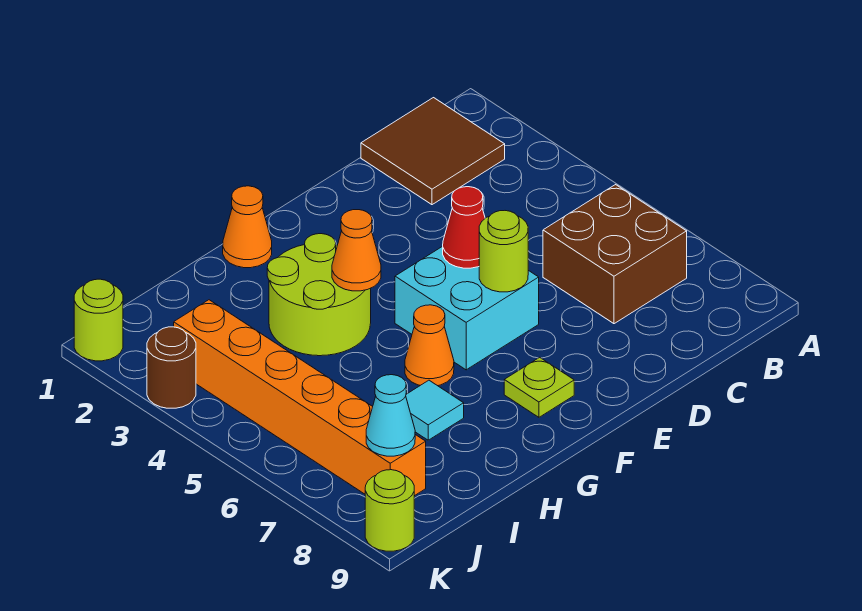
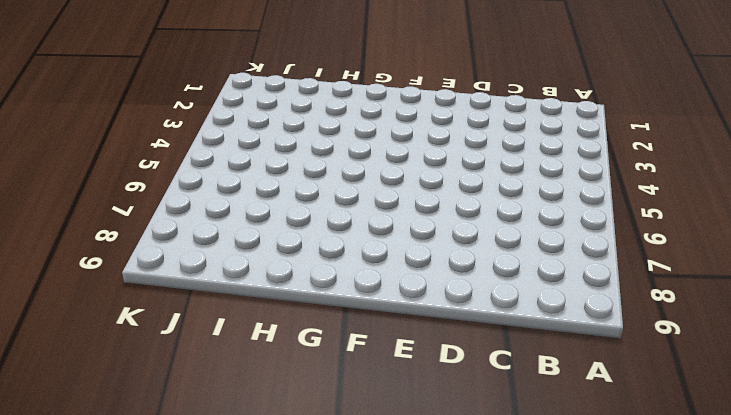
none -> brown tile B1:C2 level 1
none -> brown brick B6:C7 level 1
none -> cyan brick E5:F6 level 1

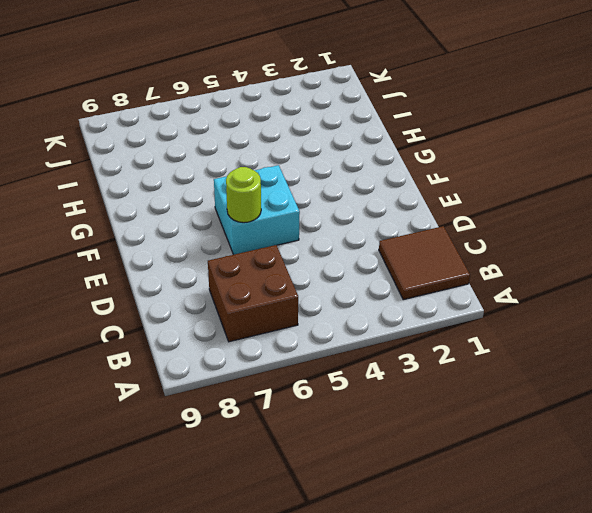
none -> lime plate F8 level 1
none -> orange cone G1 level 1
none -> lime round brick G3:H4 level 1

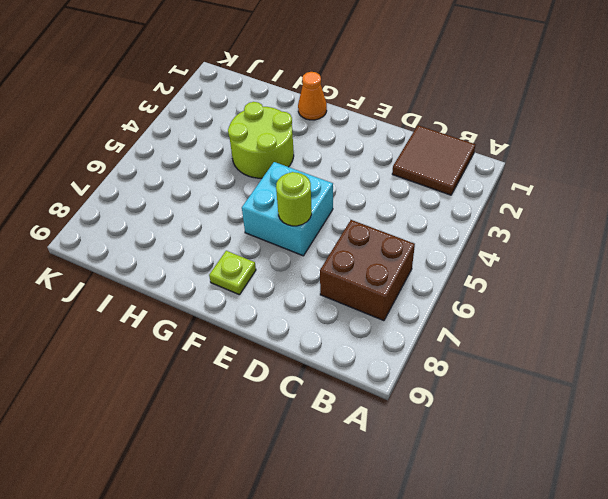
none -> orange cone G6 level 1
none -> cyan tile H7 level 1
none -> orange brick J3:J8 level 1

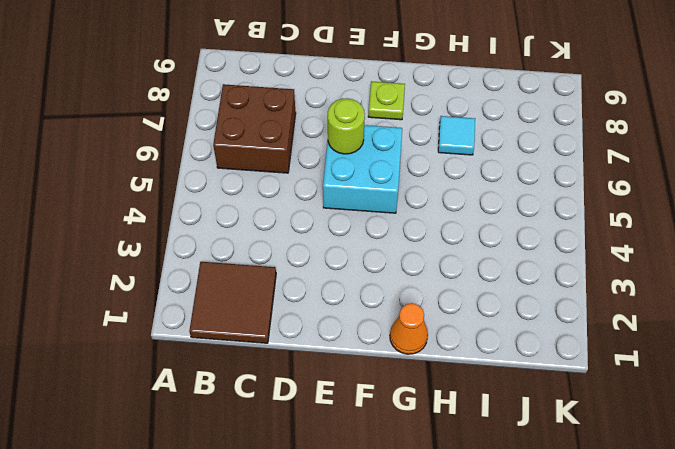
none -> lime round brick G3:H4 level 1
none -> orange cone G6 level 1
none -> orange brick J3:J8 level 1

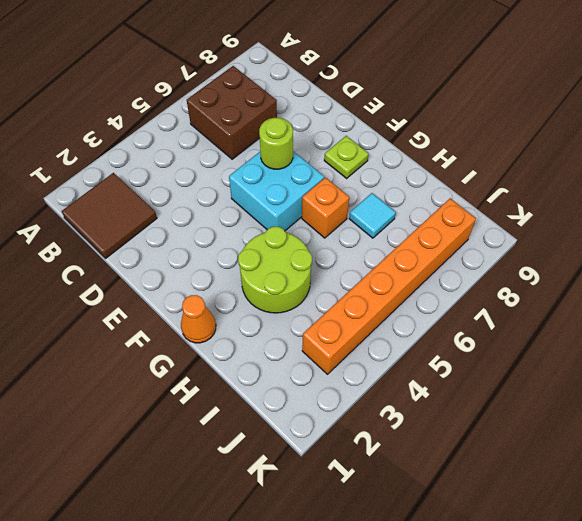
orange brick G6 level 1 -> orange cone G6 level 1
none -> lime round brick K1 level 1
none -> brown round brick K3 level 1
none -> lime round brick K9 level 1

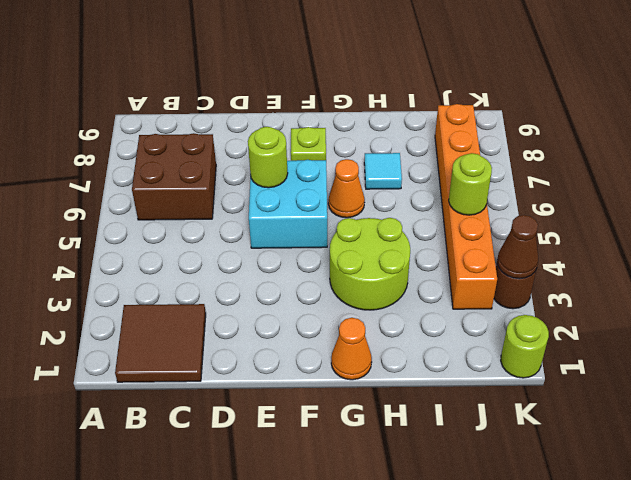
lime round brick J5 level 2 -> lime round brick K9 level 1
brown cone K3 level 2 -> none
none -> red cone E5 level 2
none -> orange cone G4 level 2
none -> cyan cone J8 level 2

